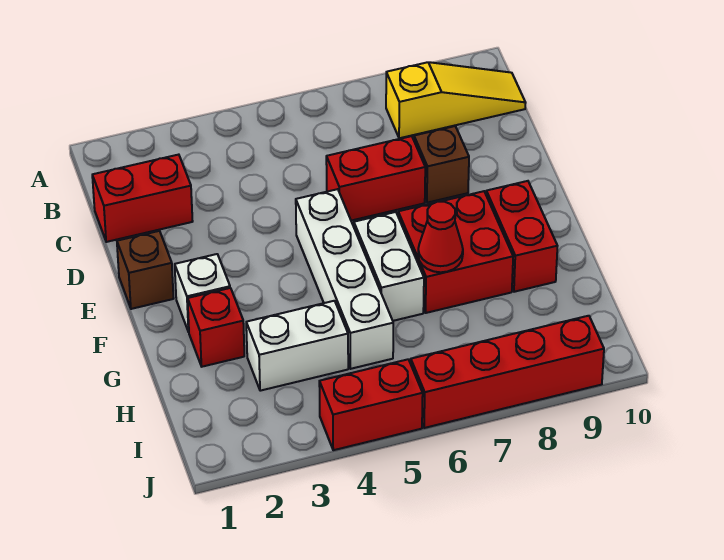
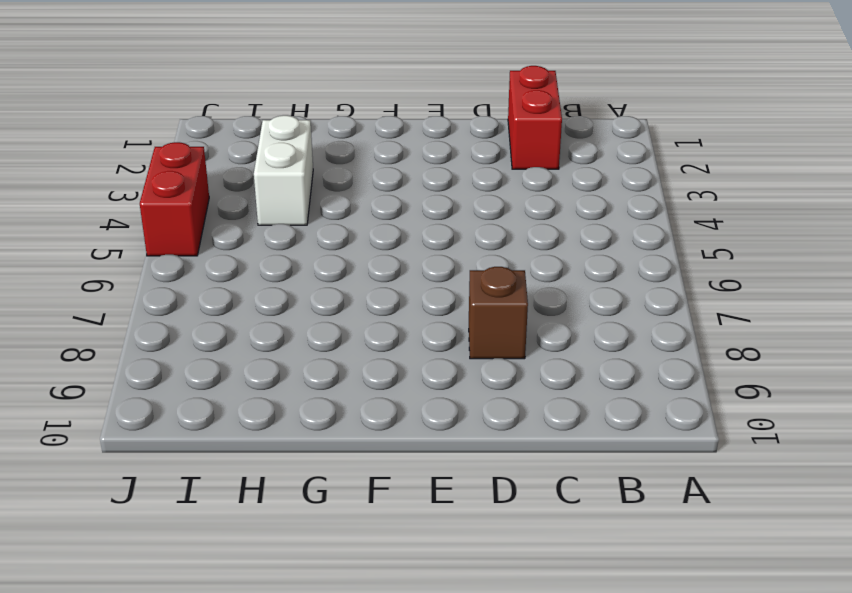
none -> yellow slope B8:B10 level 1 top 8
none -> red brick D6:D7 level 1
none -> brown brick E1 level 1

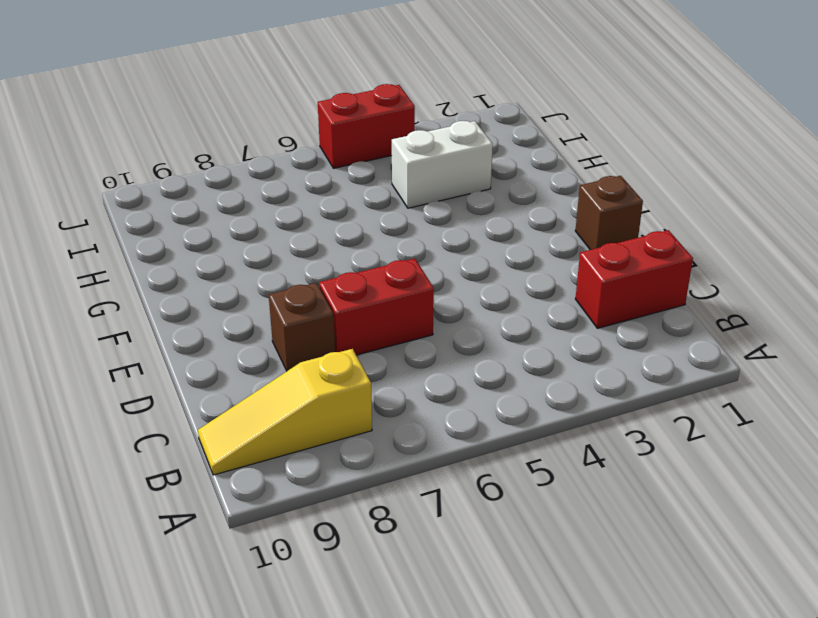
none -> white brick E5:H5 level 1
none -> white brick F2 level 1
none -> white brick F6:G6 level 1

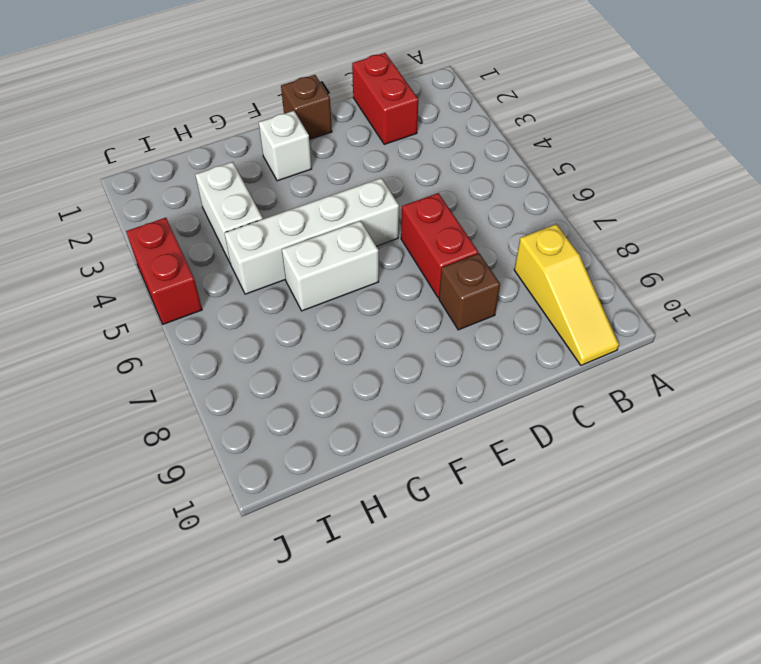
none -> red brick F7:G8 level 1
none -> red brick F9:G9 level 1
none -> red brick G2 level 1

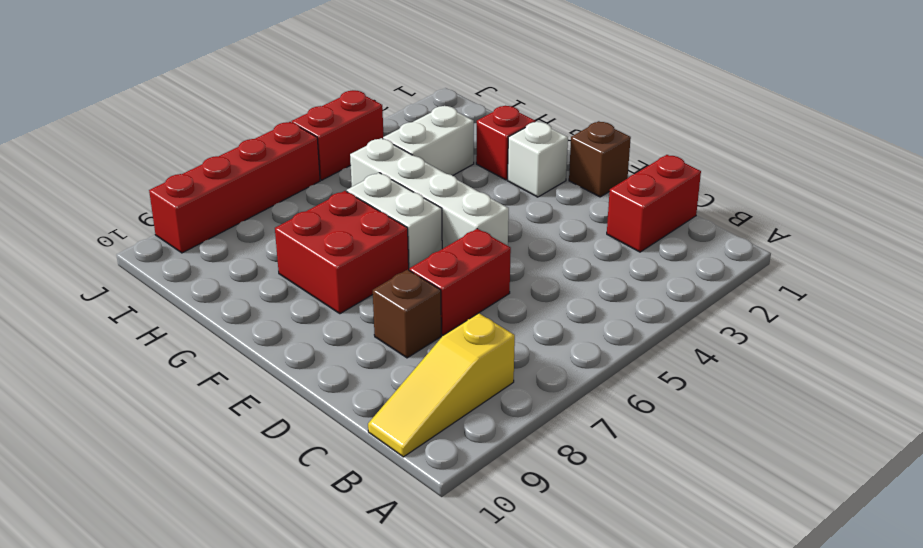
none -> red brick F9:G9 level 1
none -> red cone G7 level 2

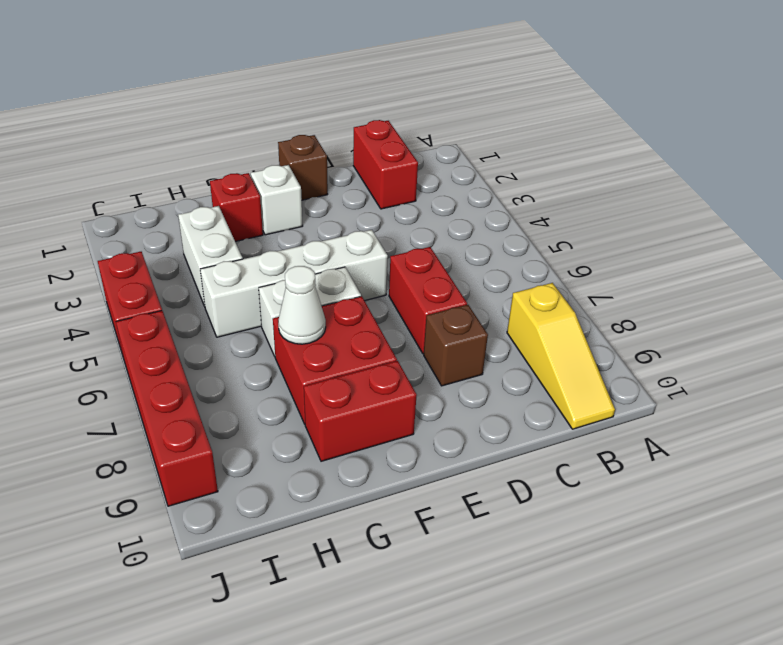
white cone G7 level 2 -> red cone G7 level 2

